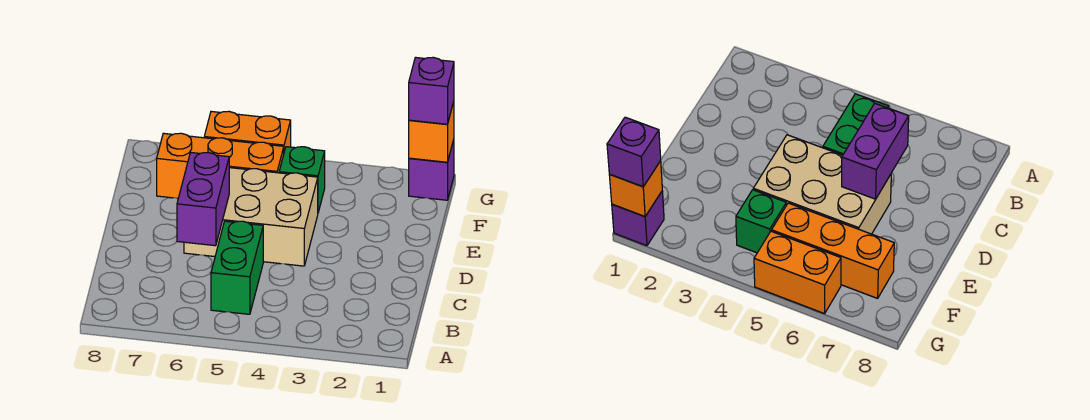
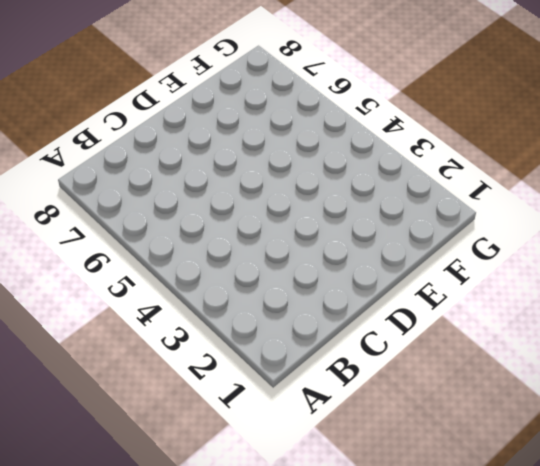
none -> green brick B5:C5 level 1
none -> tan brick D4:E6 level 1

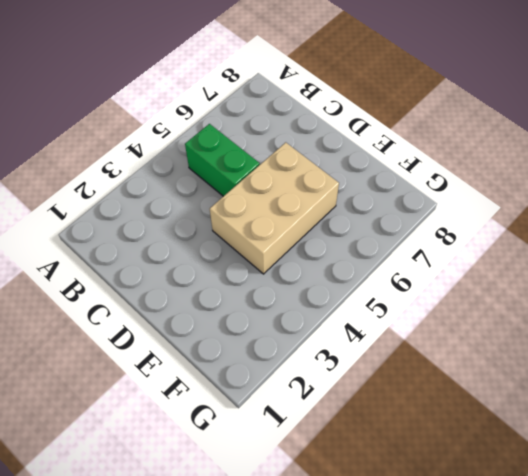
none -> green brick F4 level 1
none -> orange brick F5:F7 level 1

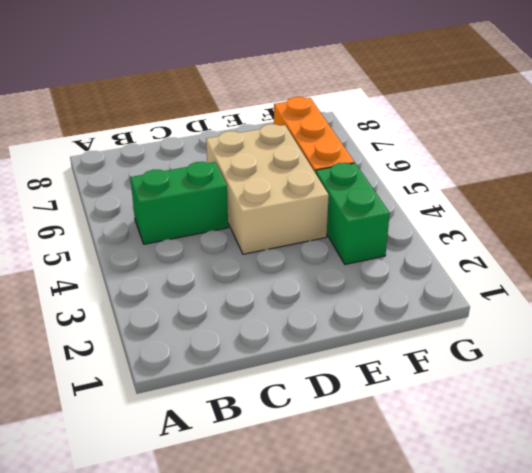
green brick F3:F4 level 1 -> green brick F4 level 1
none -> purple brick G1 level 1
none -> orange brick G5:G6 level 1

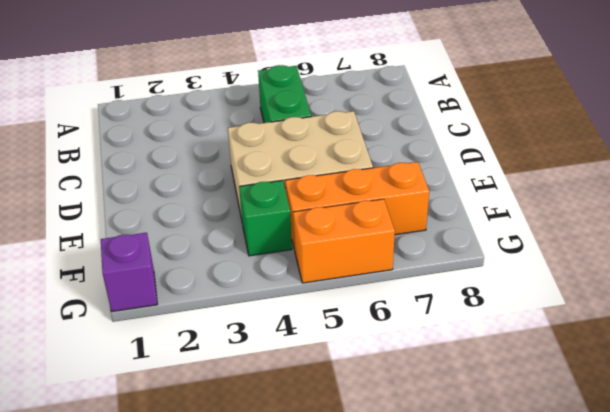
none -> purple brick C6:D6 level 2
none -> orange brick G1 level 2

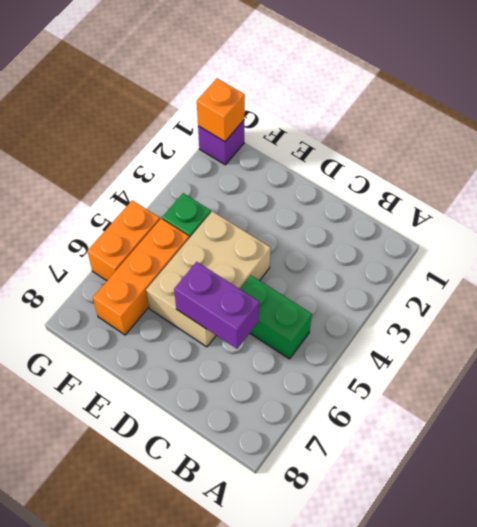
none -> purple brick G1 level 3

